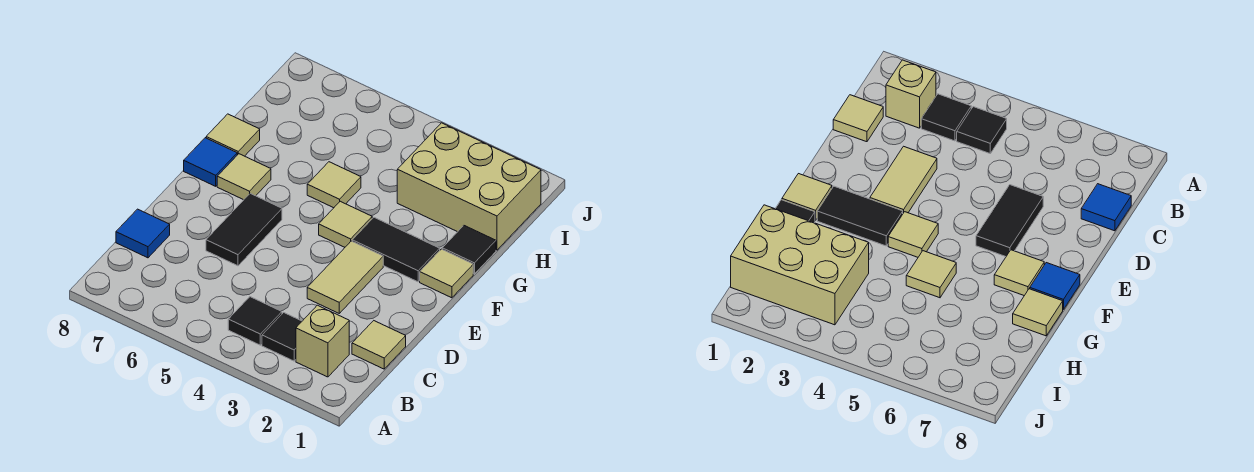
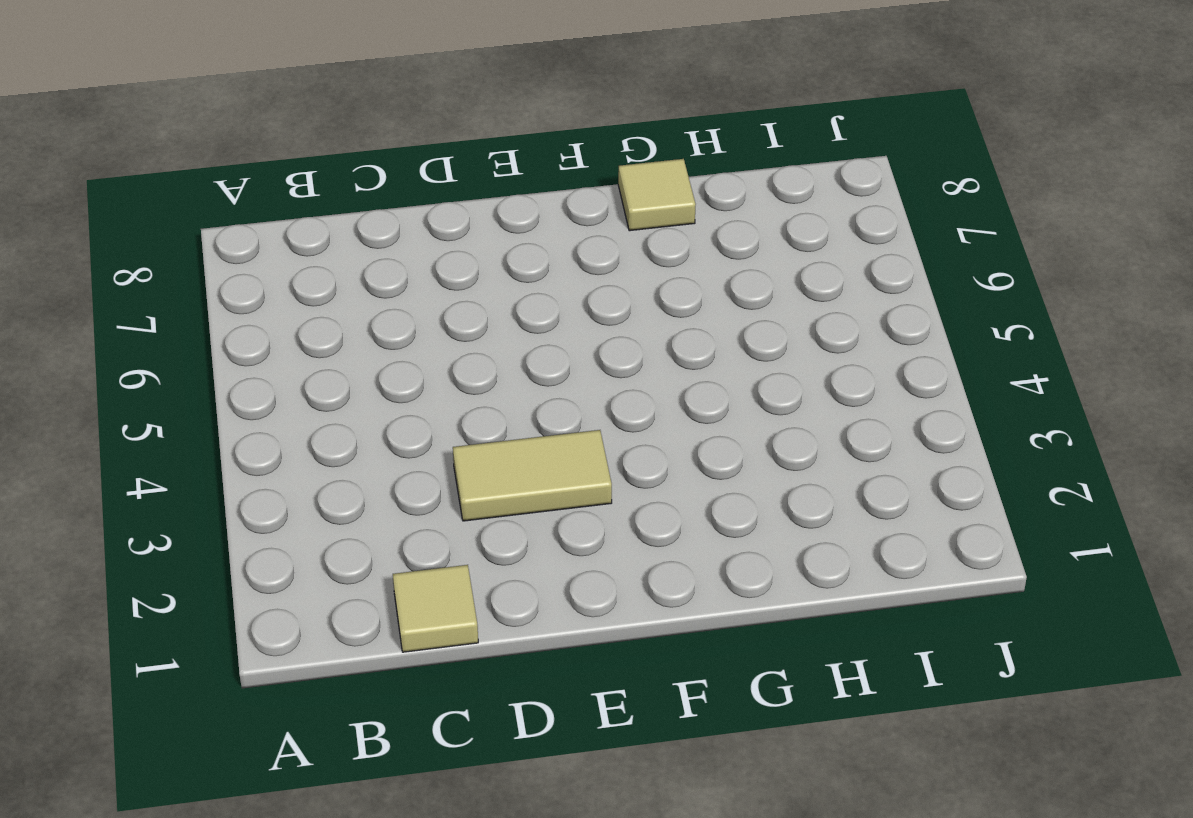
none -> tan brick B2 level 1
none -> black tile B3 level 1
none -> black tile B4 level 1

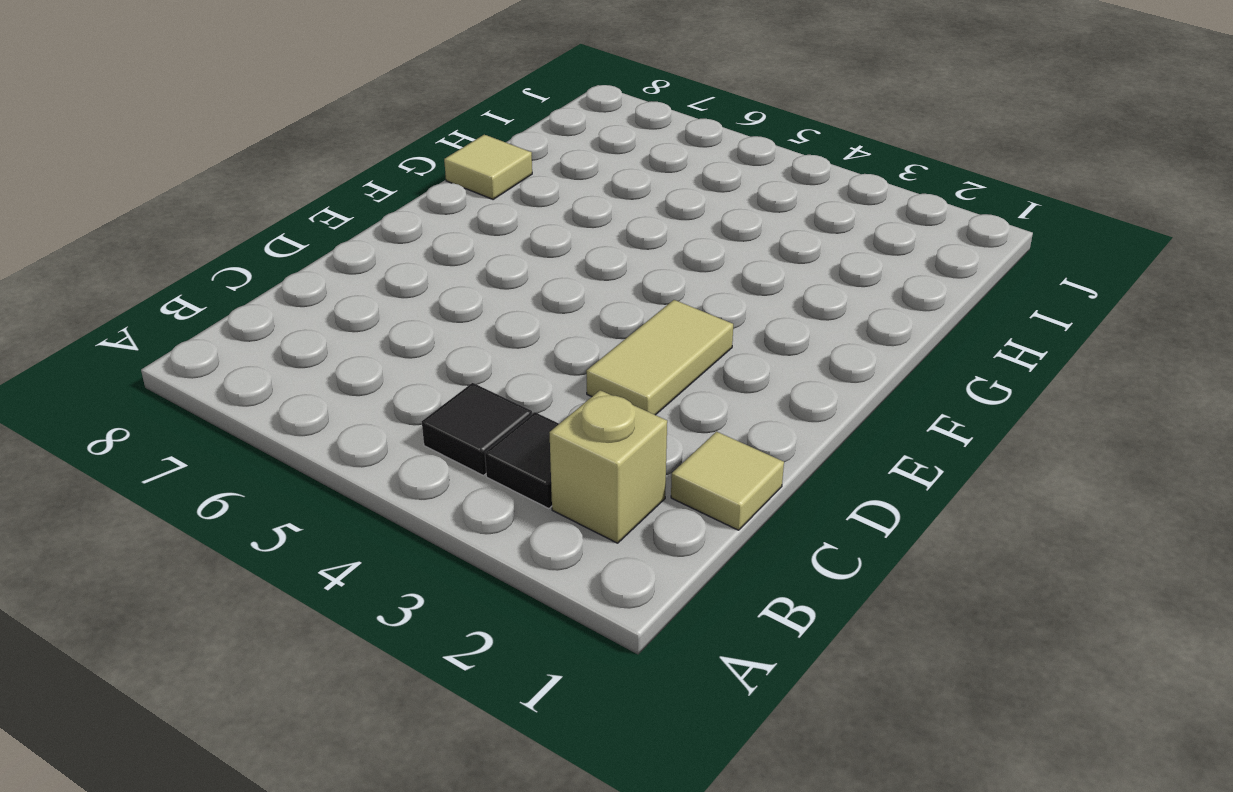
none -> blue tile C8 level 1
none -> black tile D6:E6 level 1
none -> tan tile F1 level 1

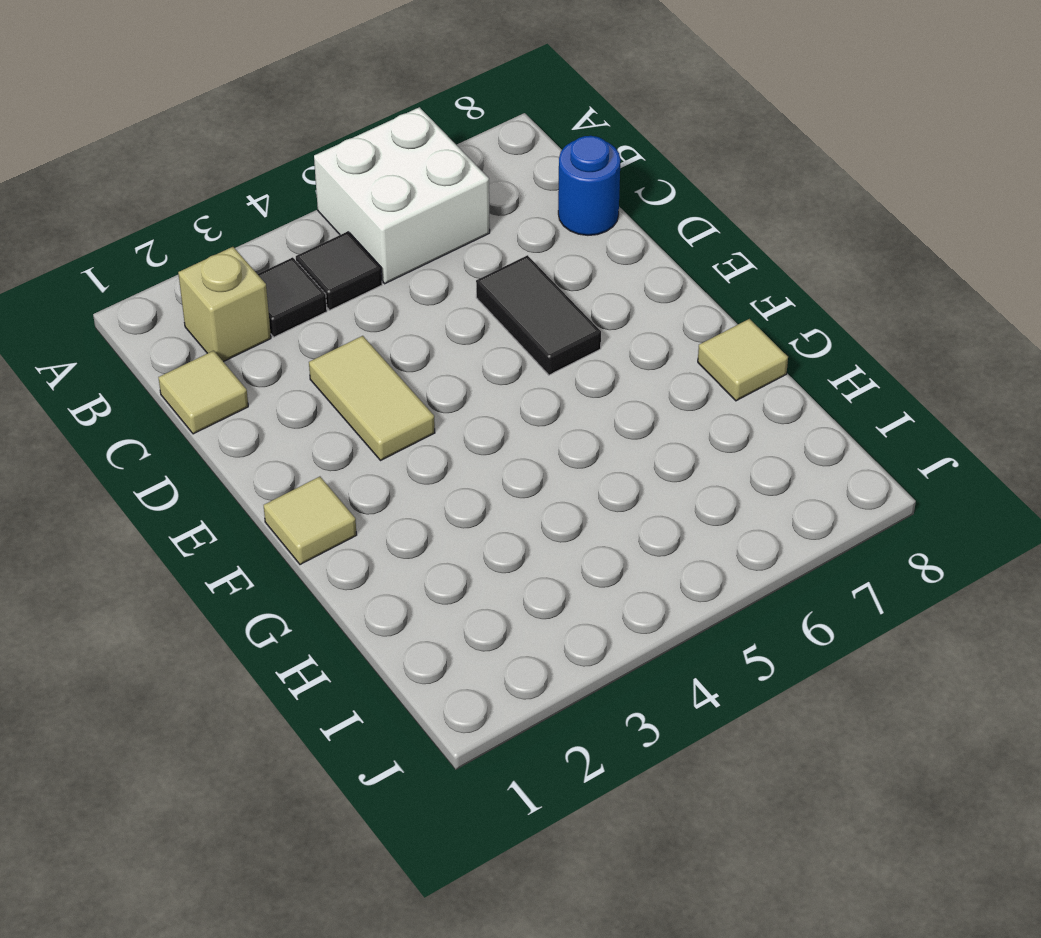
white brick A5:B6 level 1 -> none
blue round brick C8 level 1 -> blue tile C8 level 1
none -> black tile F2:F3 level 1
none -> tan tile F4 level 1
none -> tan tile F7 level 1

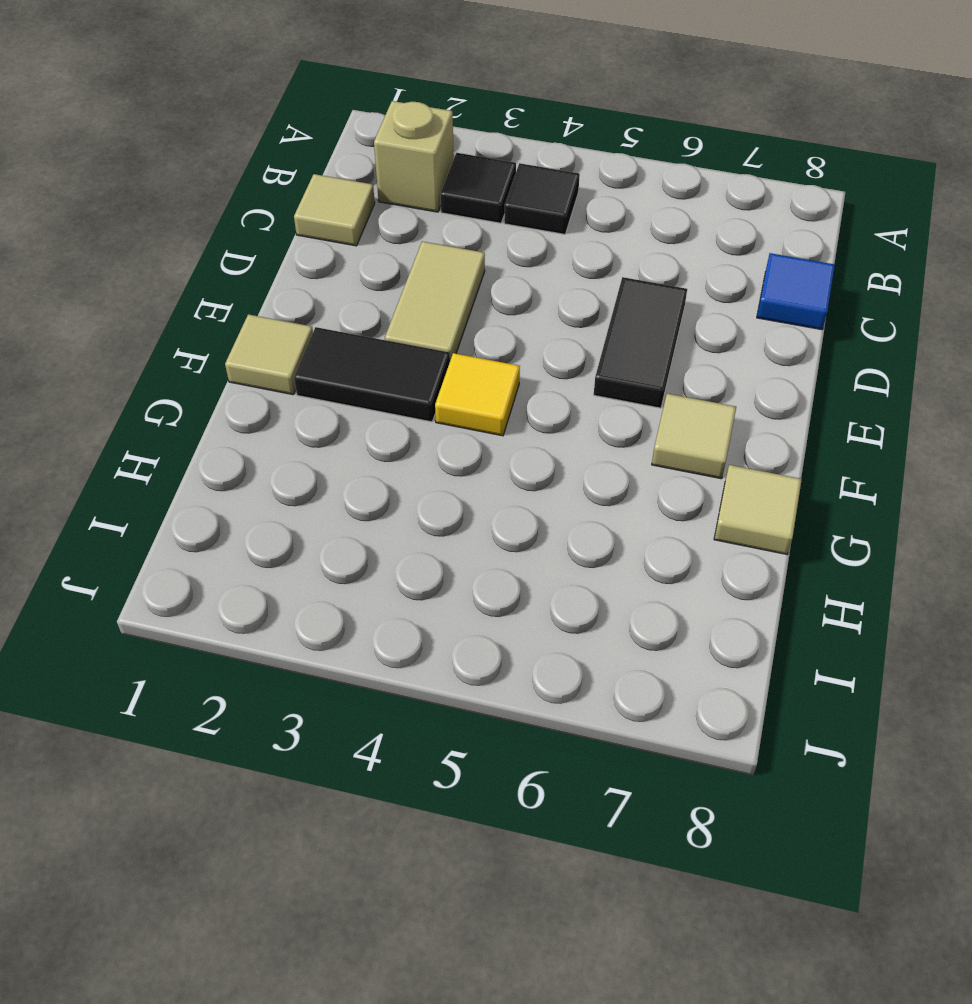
yellow tile F4 level 1 -> tan tile F4 level 1
none -> blue tile F8 level 1
none -> black tile G1 level 1
none -> tan tile G5 level 1

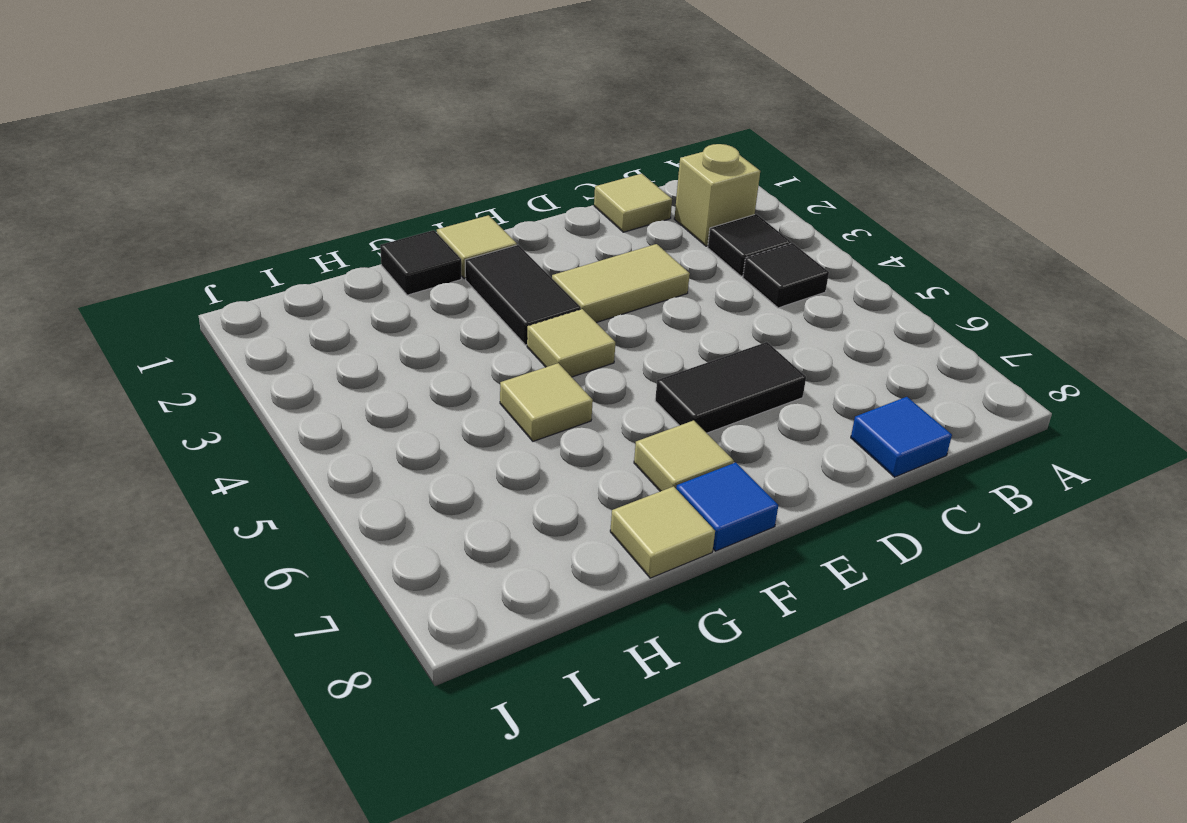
none -> tan brick H1:I3 level 1

